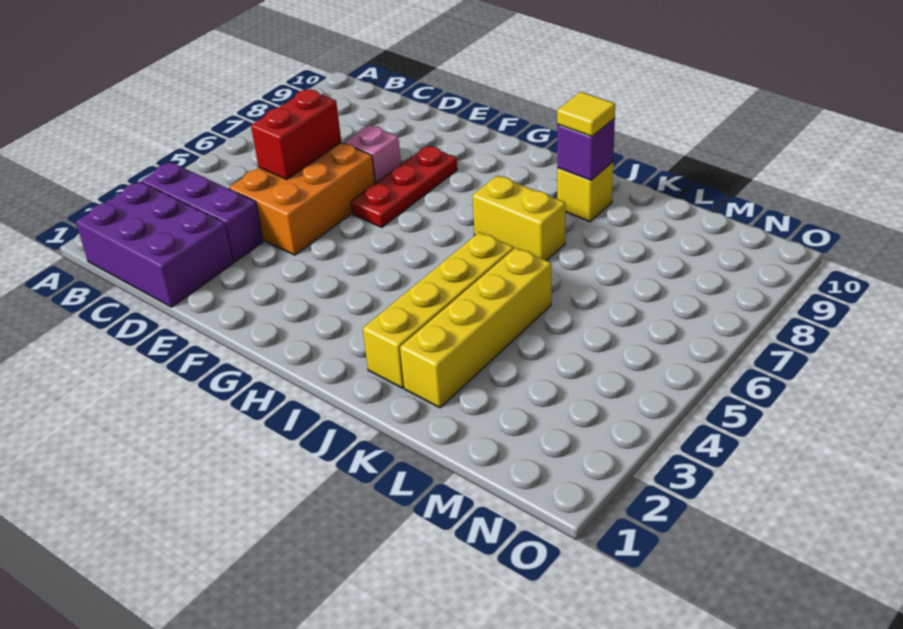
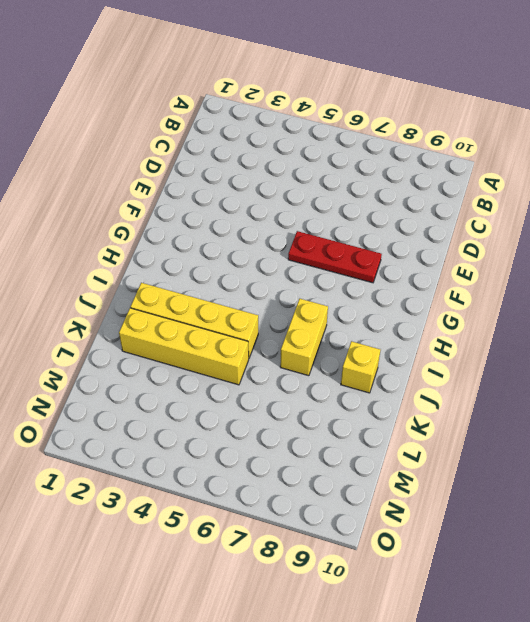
none -> purple brick B1:D2 level 1
none -> purple brick B3:D3 level 1
none -> orange brick D4:E6 level 1

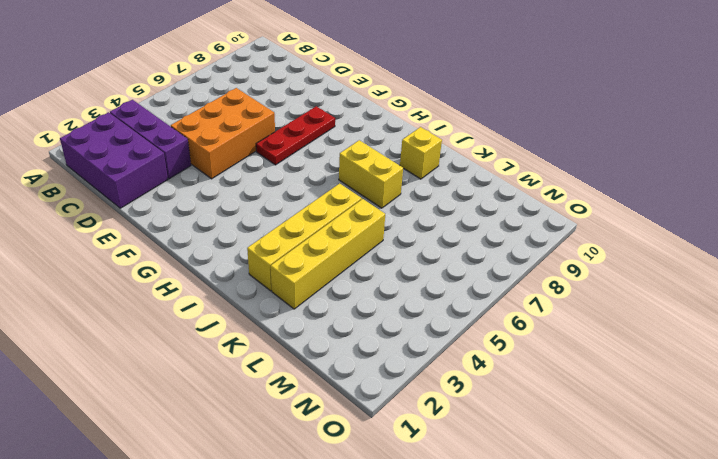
none -> pink brick E7 level 1
none -> red brick D5:D6 level 2
none -> purple brick J9 level 2

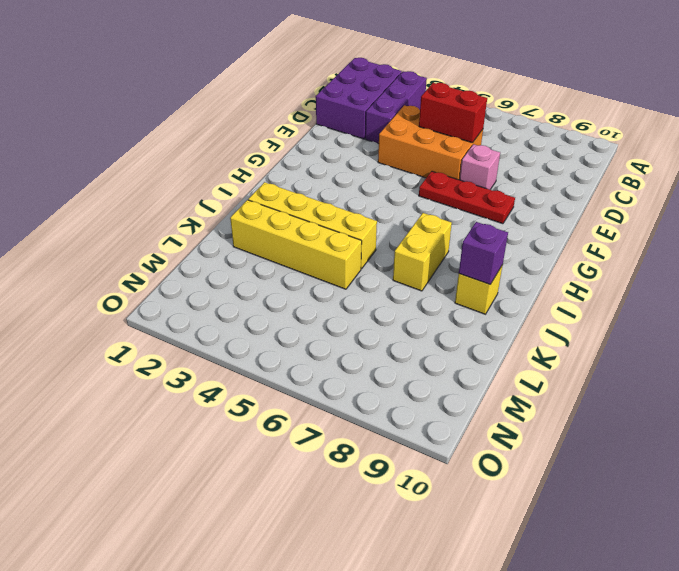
none -> yellow tile J9 level 3

